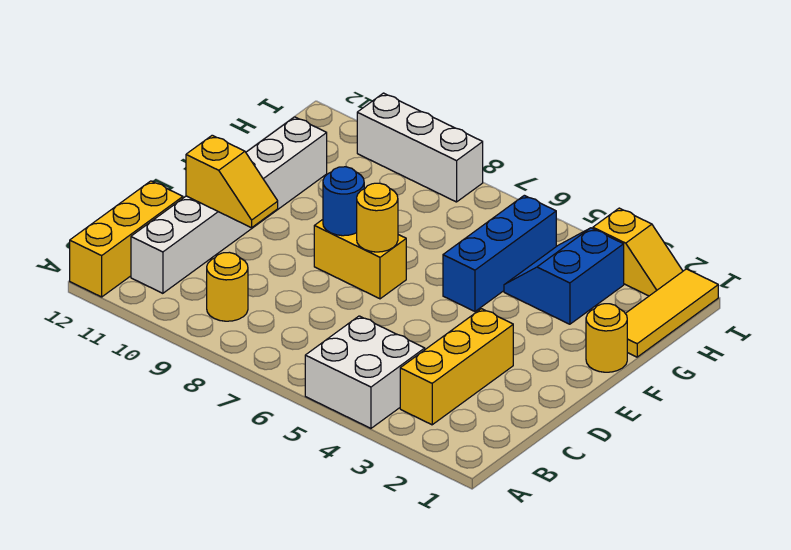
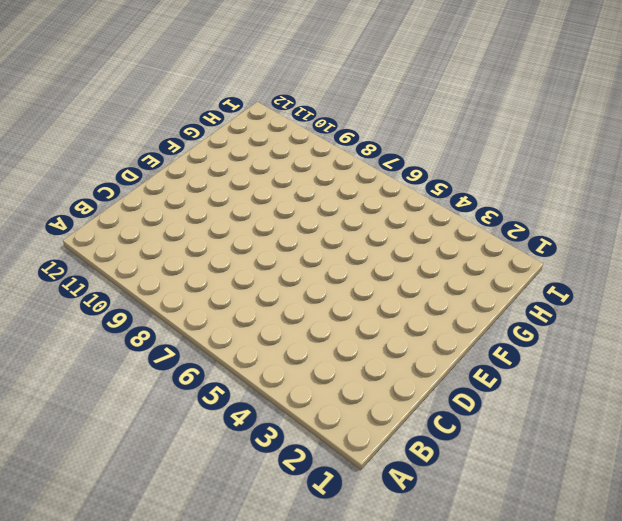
none -> white brick A4:B5 level 1
none -> yellow brick A12:C12 level 1
none -> yellow brick B3:D3 level 1

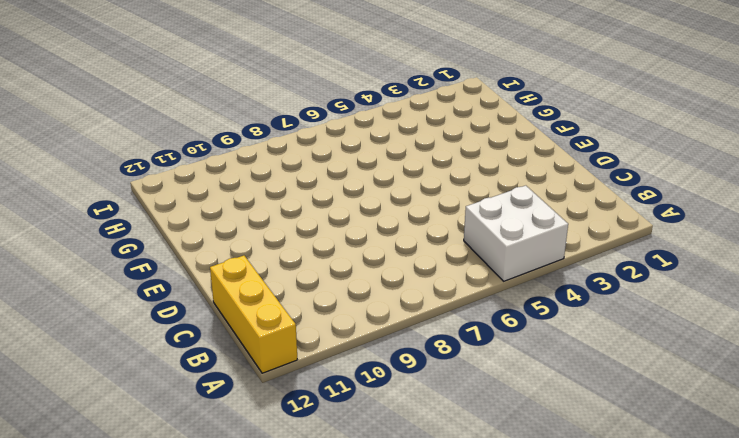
none -> yellow brick B3:D3 level 1
none -> yellow round brick B9 level 1
none -> white brick B11:G11 level 1

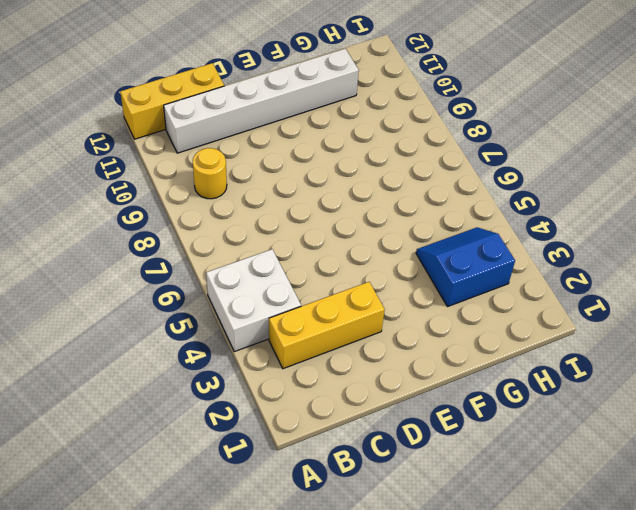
none -> yellow brick E7:E8 level 1
none -> yellow round brick F1 level 1
none -> blue brick F5:H5 level 1

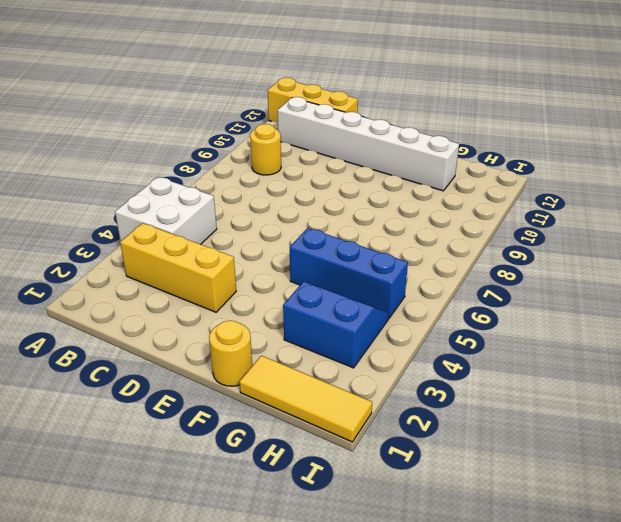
none -> yellow brick E7:E8 level 1
none -> yellow slope I2:I3 level 1 top 3
none -> white brick I8:I10 level 1

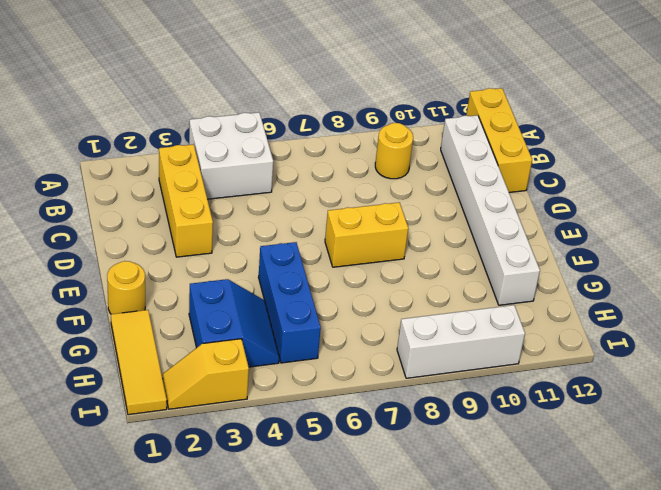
none -> yellow slope D10:D11 level 2 top 11
none -> yellow round brick E7 level 2
none -> blue round brick E8 level 2

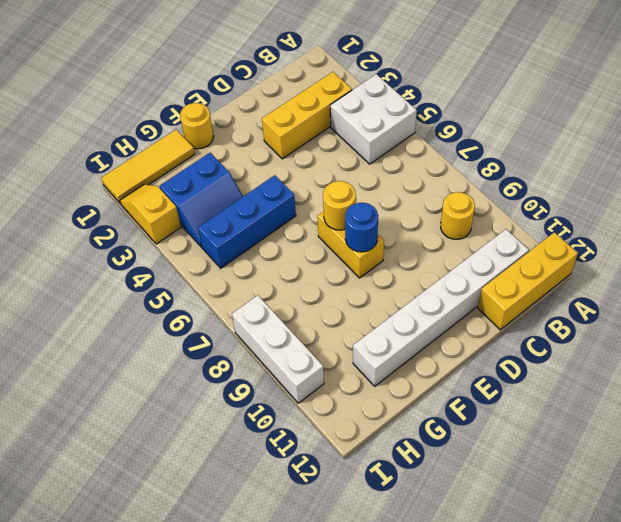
none -> yellow slope D10:D11 level 2 top 11

